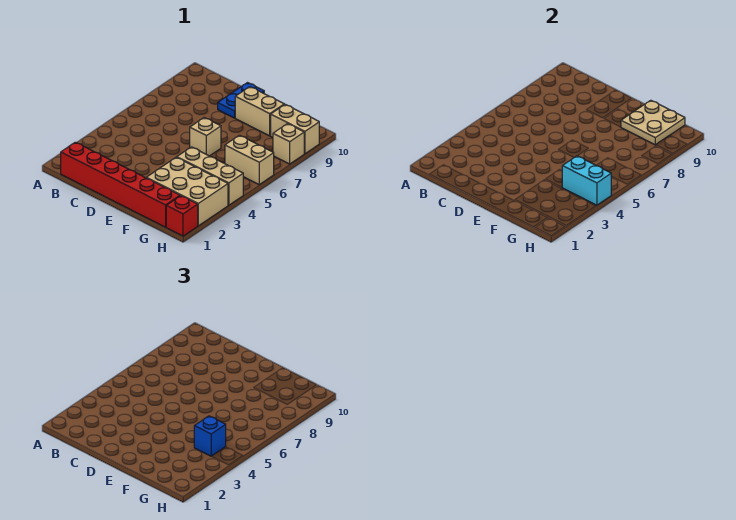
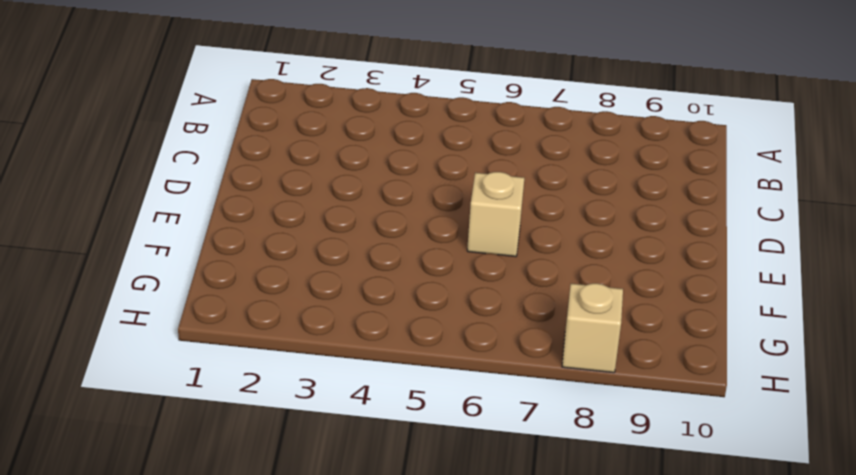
none -> red brick B1:G1 level 1
none -> blue plate D9:D10 level 1
none -> tan brick E9:F9 level 1

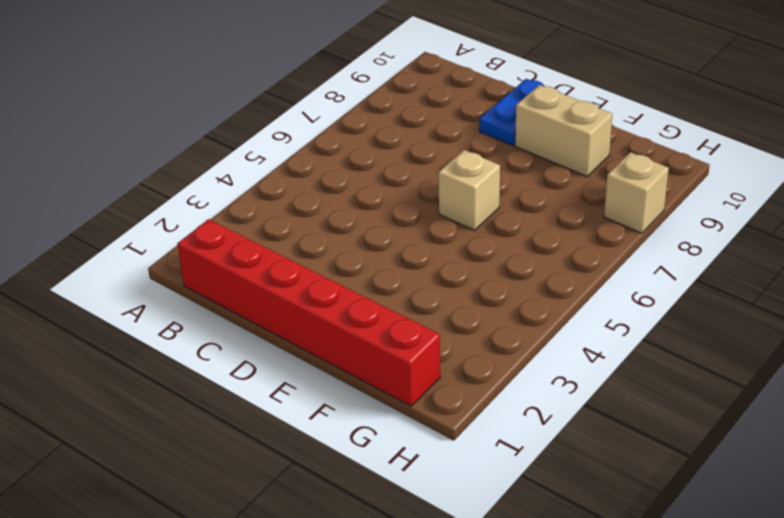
none -> tan brick F2:H3 level 1
none -> tan brick F4:H4 level 1
none -> tan brick G6:H6 level 1

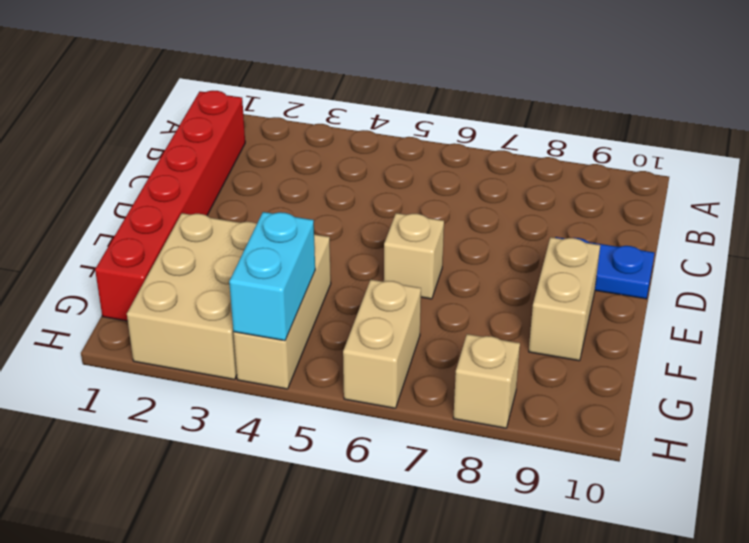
none -> tan brick G9:H9 level 1
none -> red brick H1 level 1
none -> tan plate F9:G10 level 2

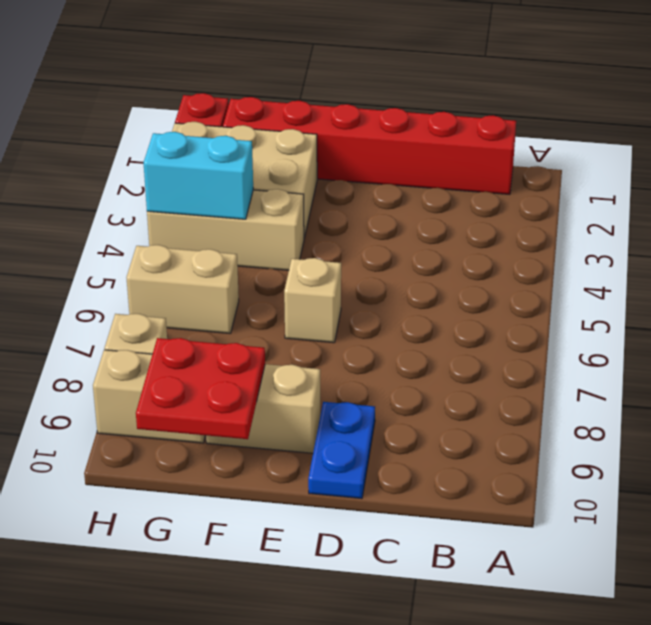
red plate F9:G10 level 2 -> tan plate F9:G10 level 2
none -> blue brick G4 level 3

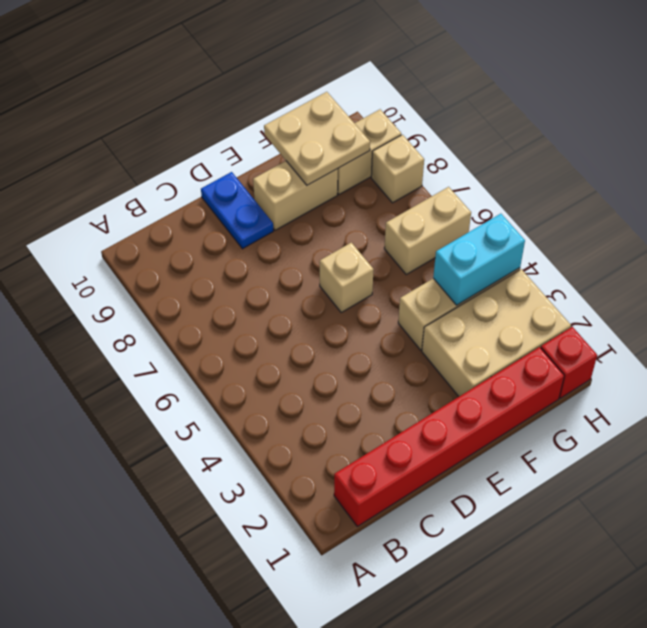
none -> blue brick G4 level 3

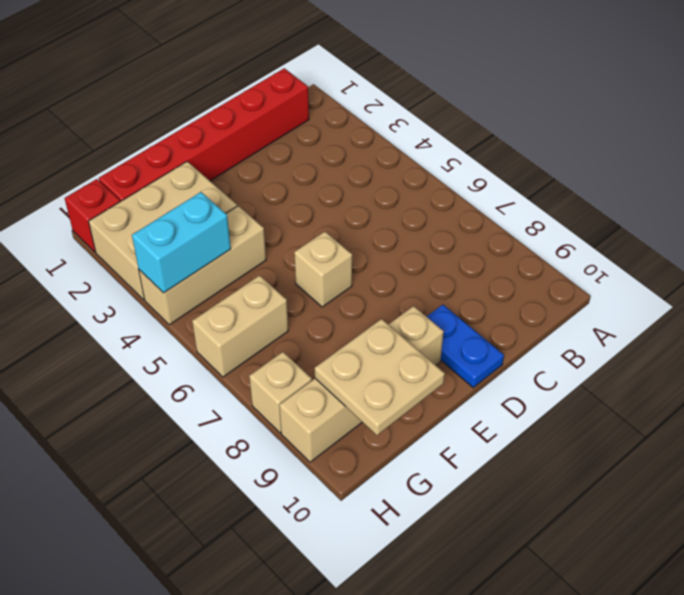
none -> blue brick G4 level 3

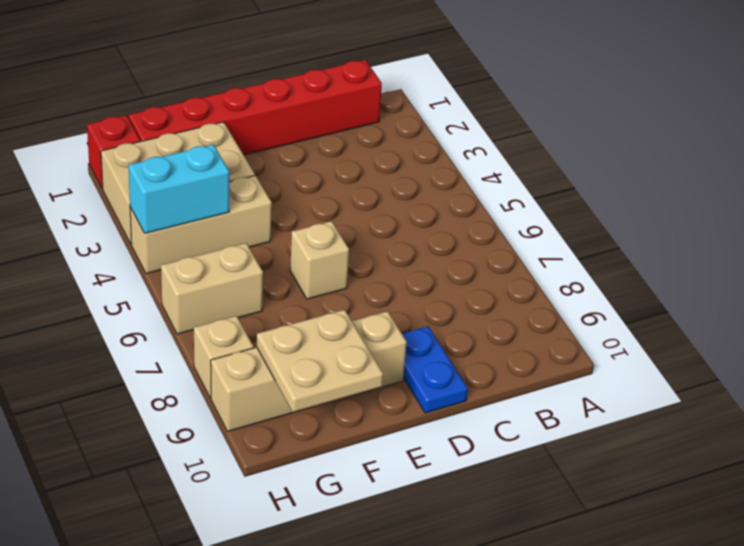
none -> blue brick G4 level 3

